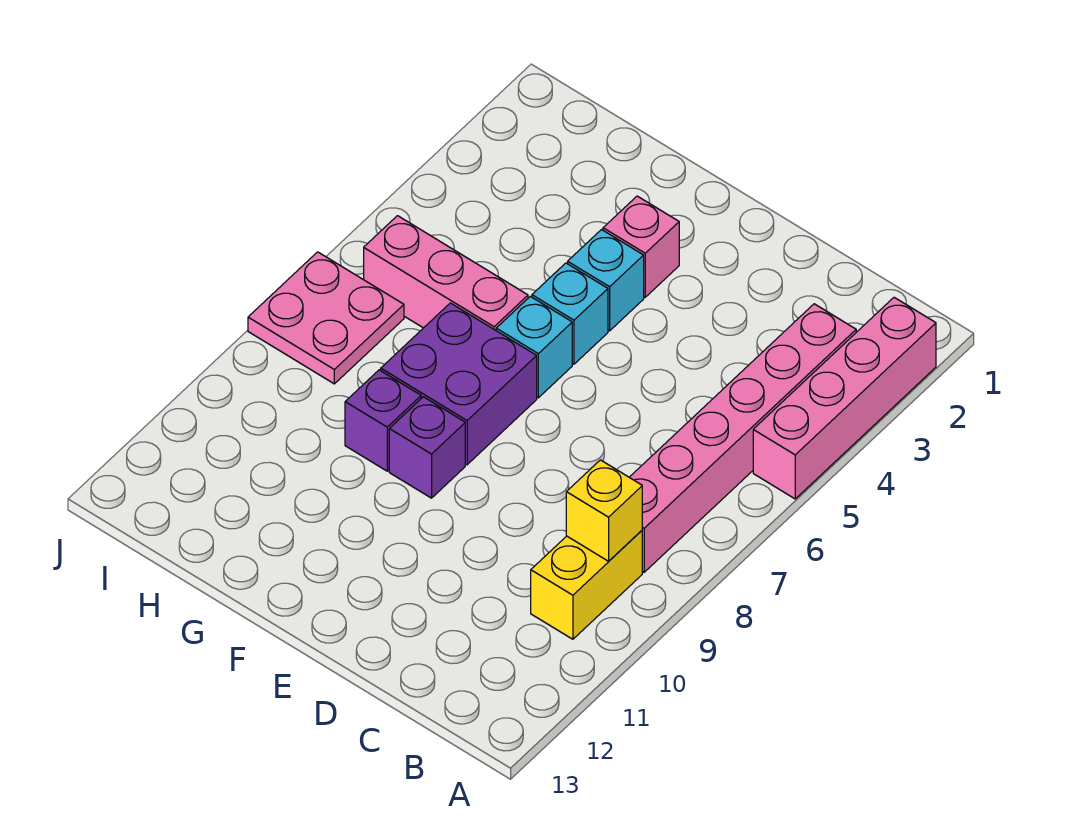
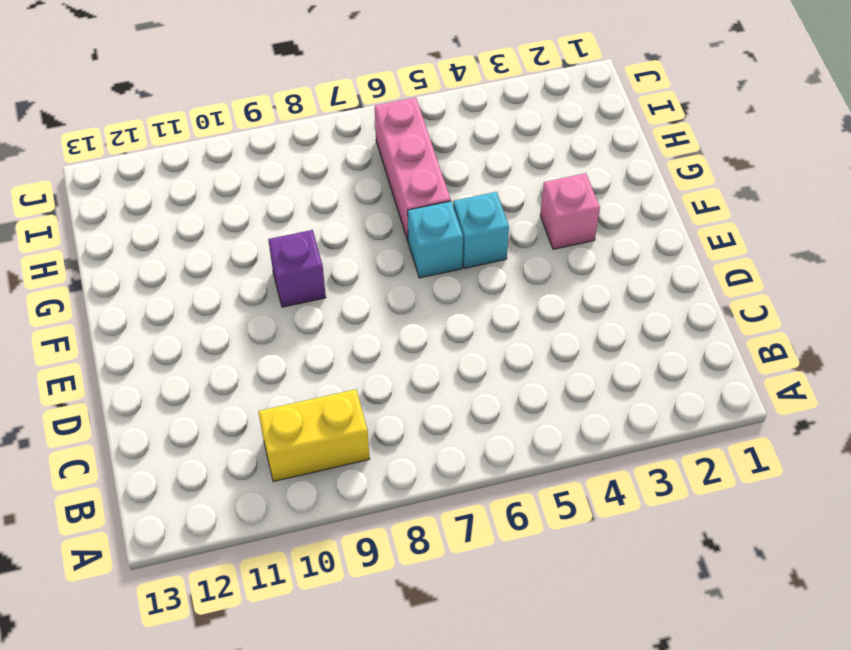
none -> pink brick A2:A5 level 1
none -> pink brick B3:B8 level 1
none -> cyan brick F4 level 1

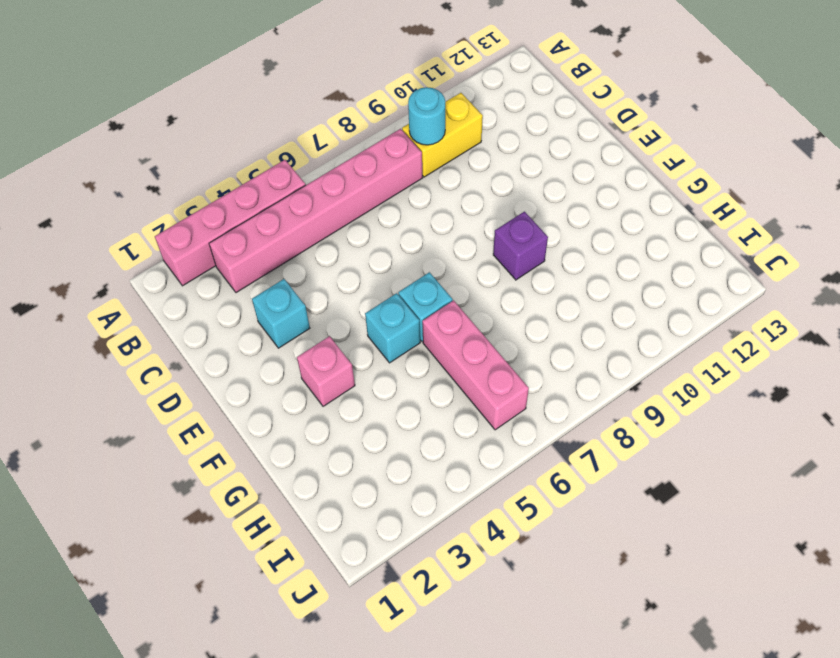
cyan round brick B9 level 2 -> yellow brick B9 level 2
cyan brick D3 level 1 -> cyan brick F4 level 1
none -> purple brick F7:G8 level 1
none -> purple brick G9 level 1
none -> pink plate I7:J8 level 1

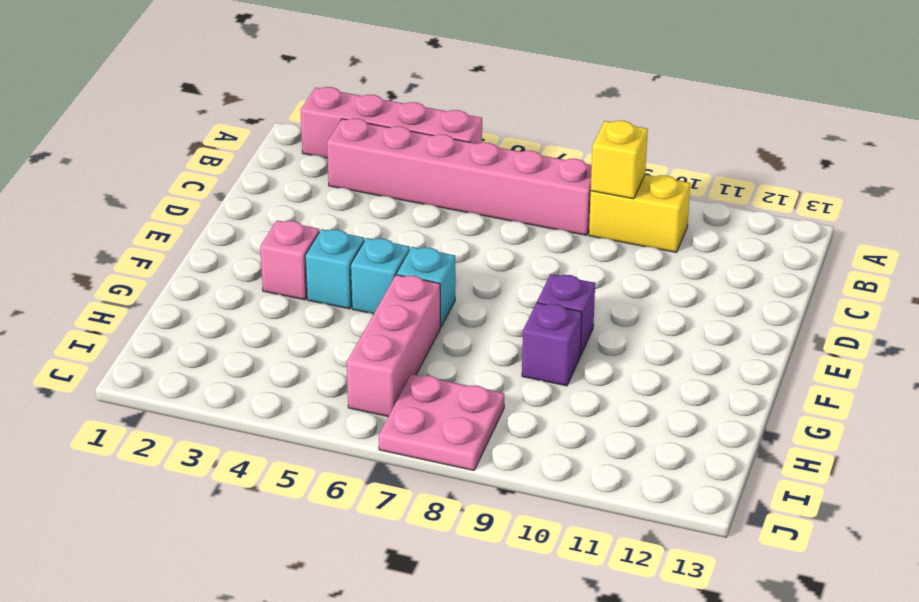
none -> purple brick F7:G8 level 1

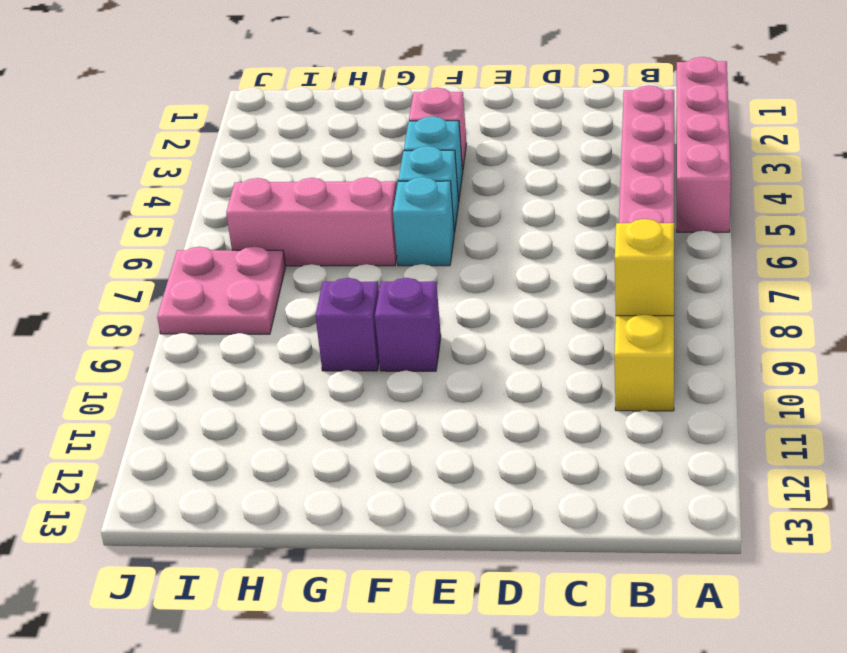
none -> purple brick F7:G8 level 1

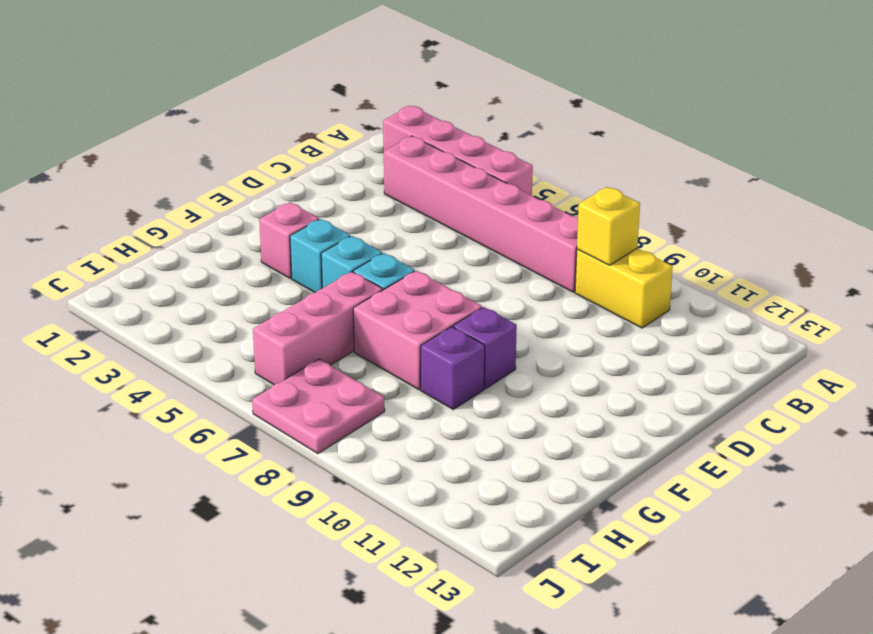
pink brick F7:G8 level 1 -> purple brick F7:G8 level 1

